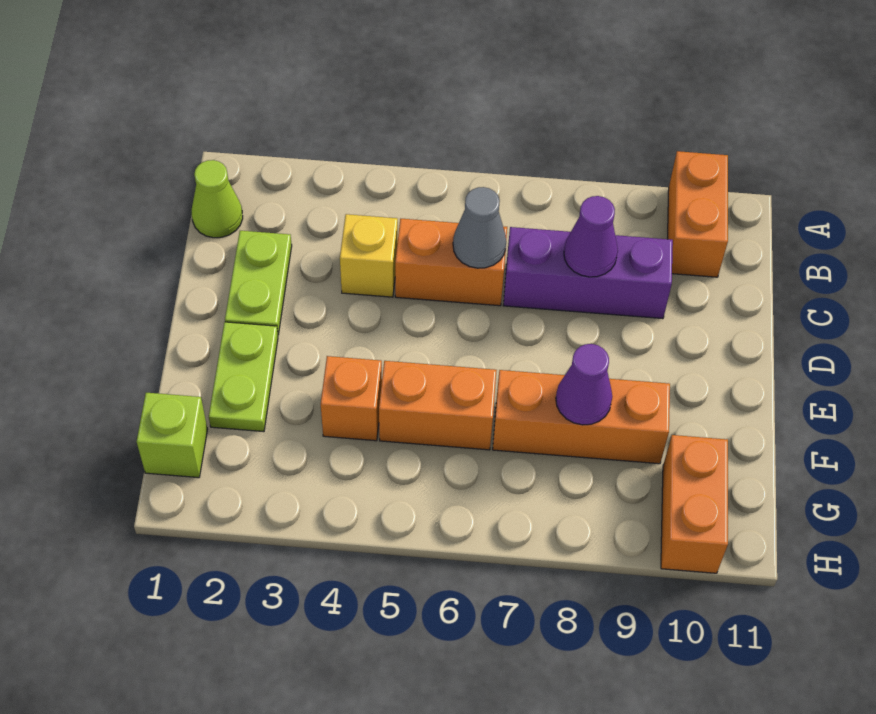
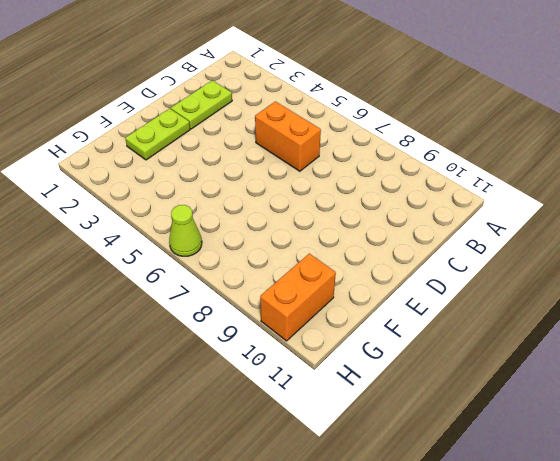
lime cone H6 level 1 -> lime cone B1 level 1
none -> orange brick A10:B10 level 1
none -> yellow brick C4 level 1
none -> purple brick C7:C9 level 1

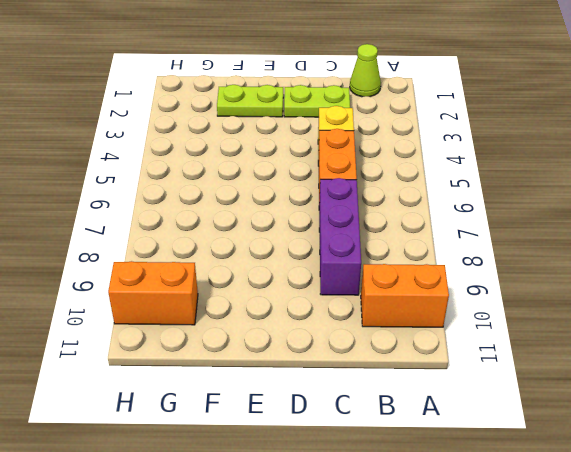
none -> orange brick F4 level 1
none -> orange brick F5:F6 level 1
none -> orange brick F7:F9 level 1

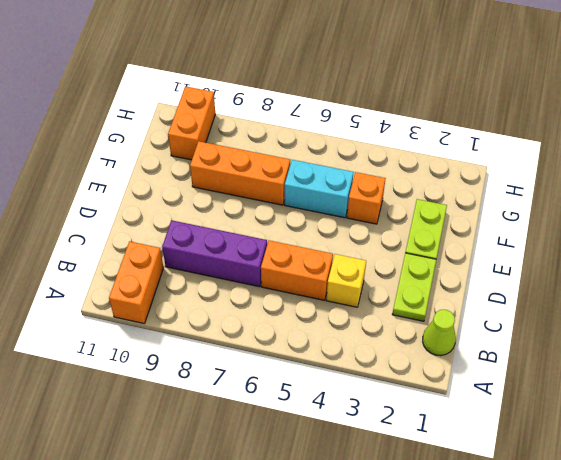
cyan brick F5:F6 level 1 -> orange brick F5:F6 level 1
none -> lime brick G1 level 1
none -> grey cone C6 level 2
none -> purple cone C8 level 2

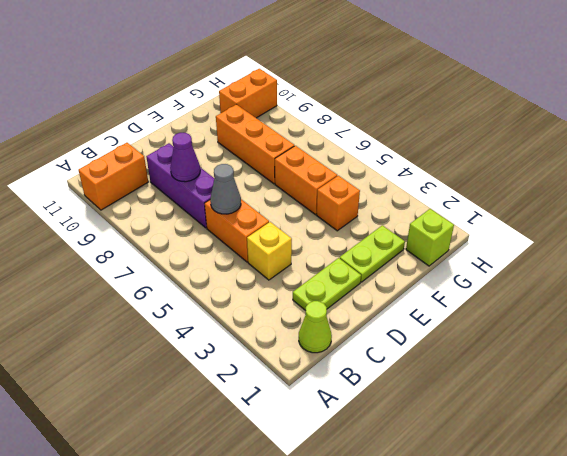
none -> purple cone F8 level 2

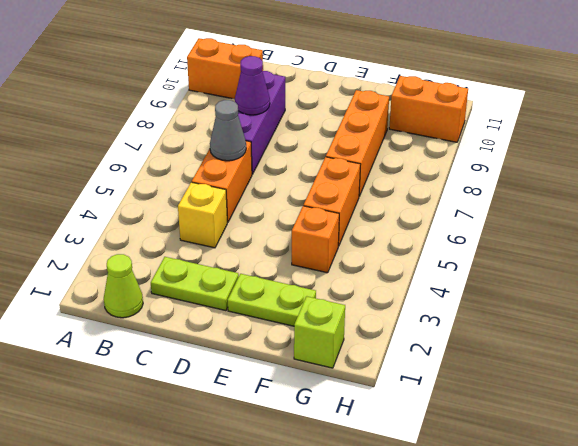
none -> purple cone F8 level 2

